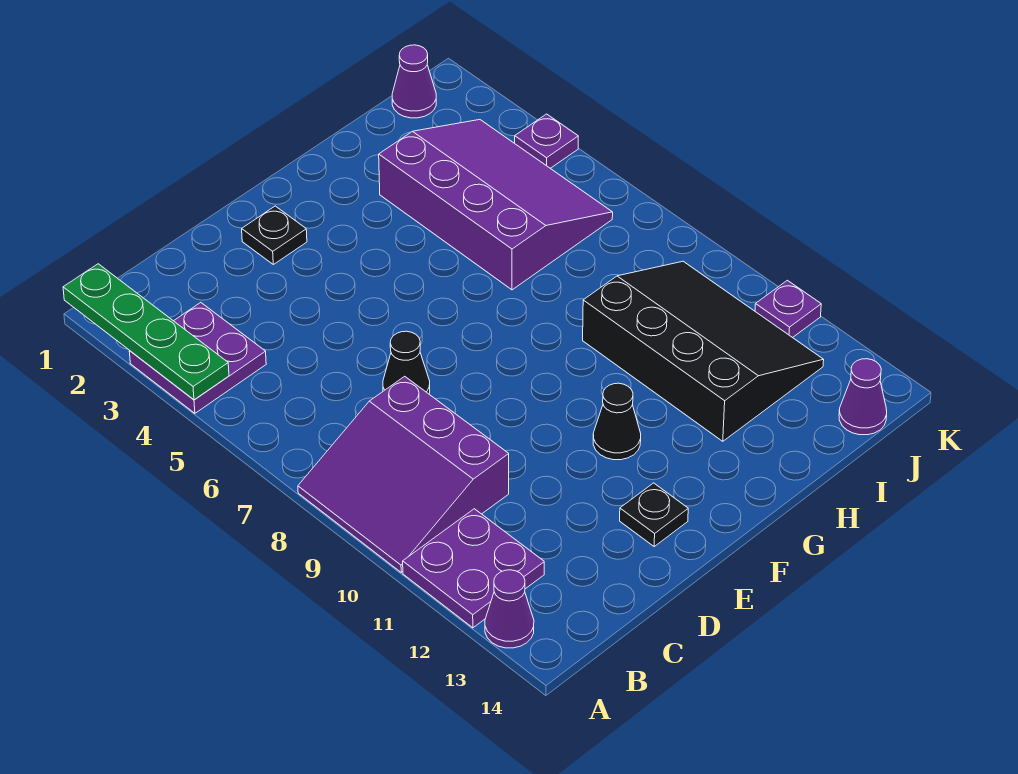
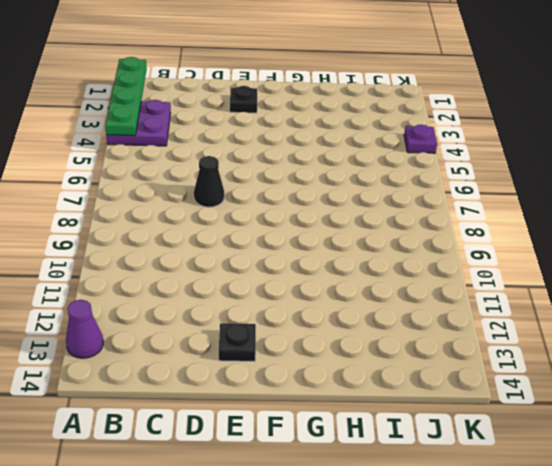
none -> purple slope A8:C10 level 1 top C
none -> purple plate A11:B12 level 1
none -> black cone F11 level 1

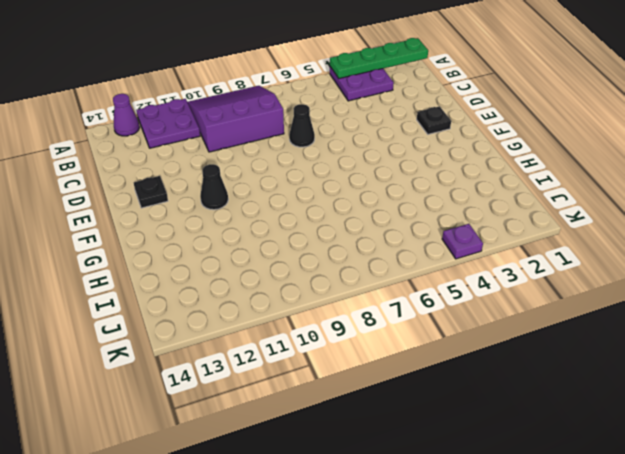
none -> purple slope H3:J6 level 1 top H
none -> black slope H9:J12 level 1 top H
none -> purple cone J1 level 1

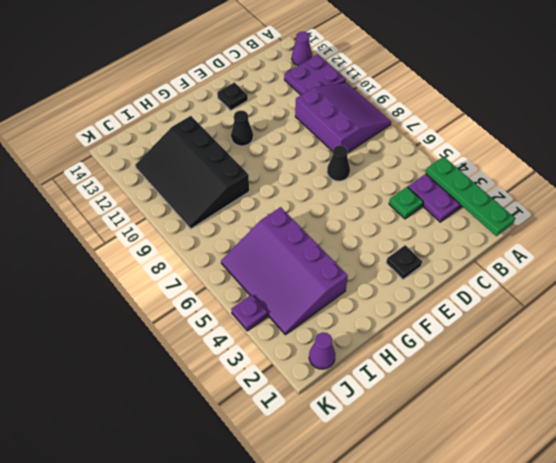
green plate C4 level 1 -> none
none -> purple cone J14 level 1
none -> purple plate K11 level 1

